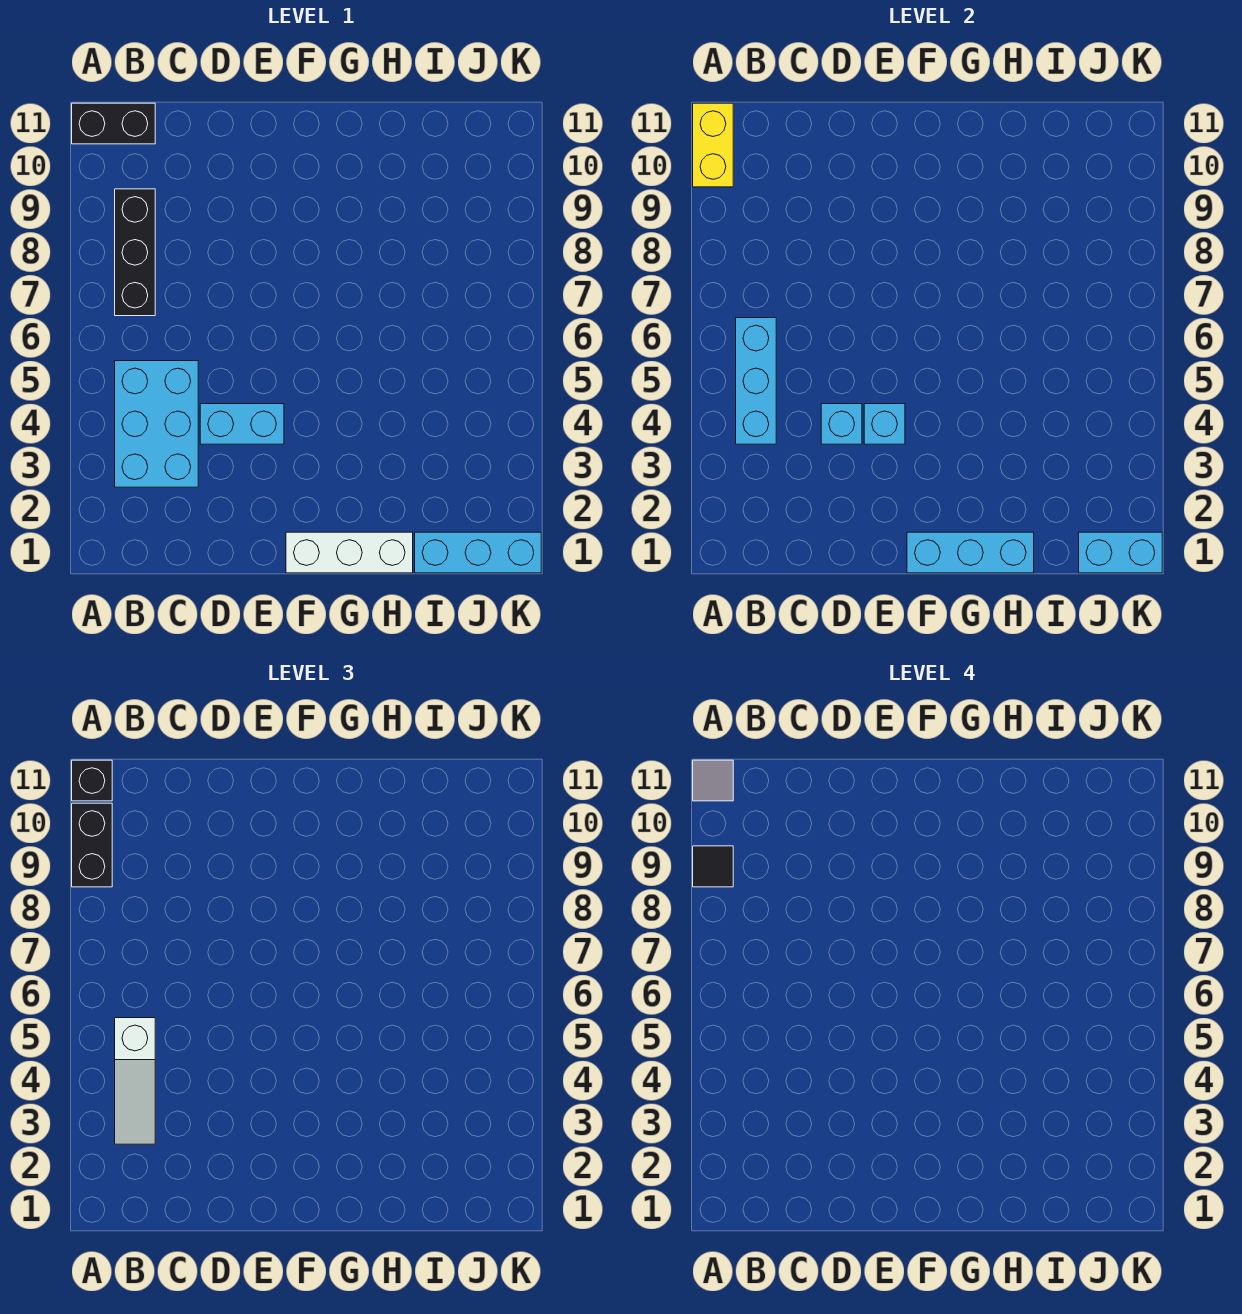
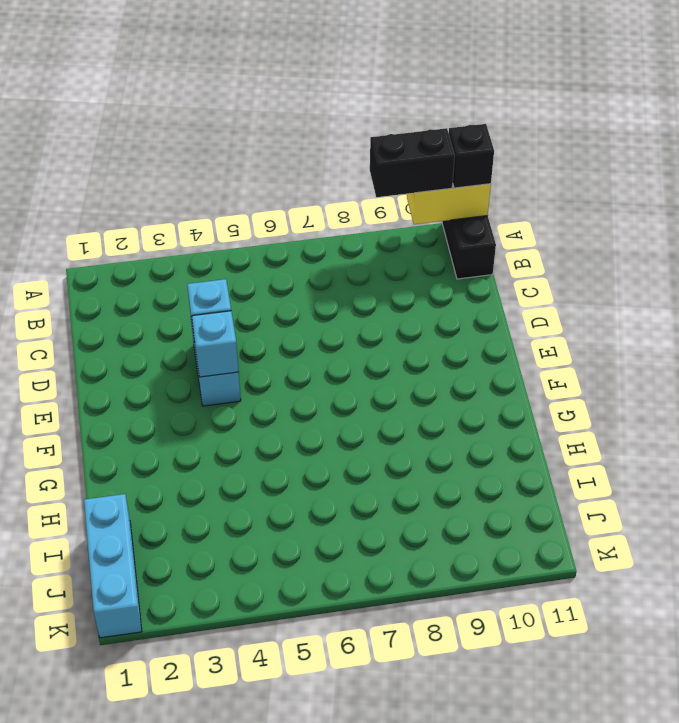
none -> cyan brick B3:C5 level 1
none -> black brick B7:B9 level 1
none -> white brick F1:H1 level 1

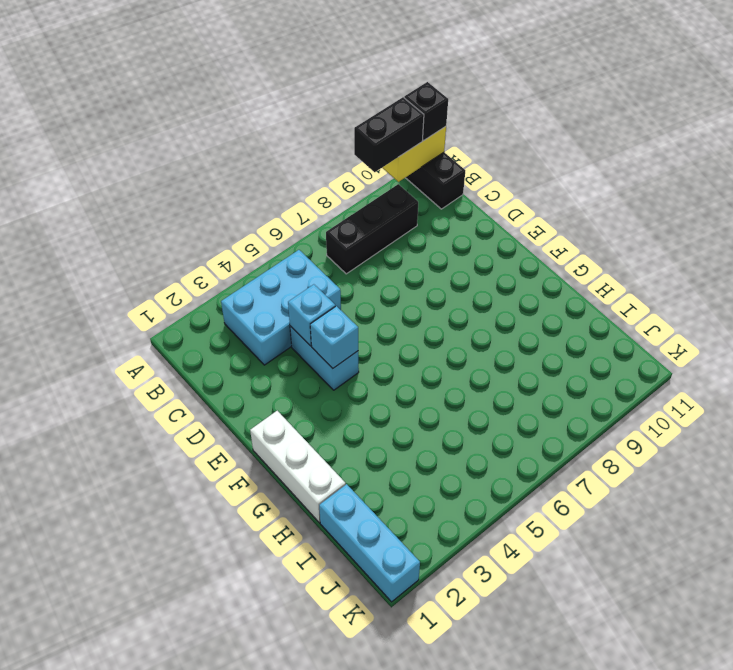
none -> cyan brick B4:B6 level 2
none -> cyan brick F1:H1 level 2
none -> cyan brick J1:K1 level 2

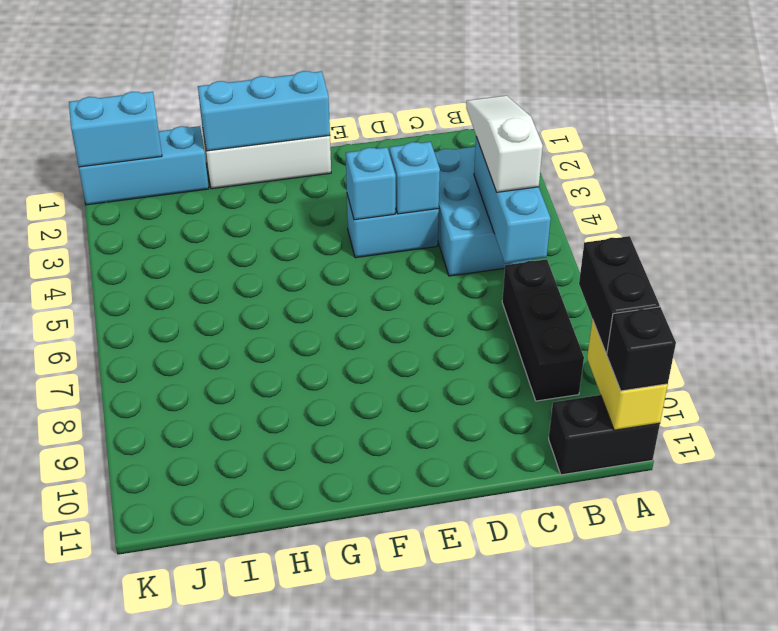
none -> black tile A9 level 4
none -> grey tile A11 level 4

